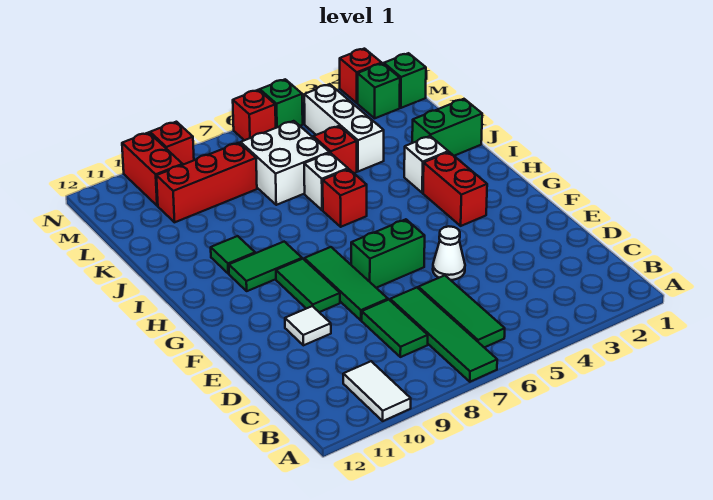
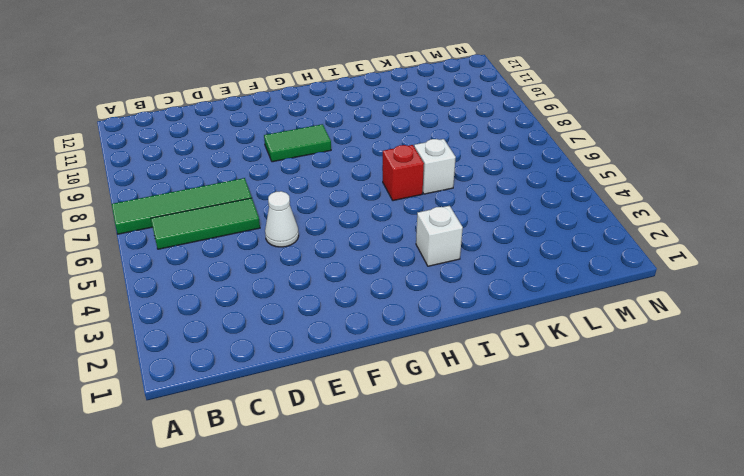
none -> white tile A10:B10 level 1
none -> green tile C8:D8 level 1
none -> green tile E8:G8 level 1

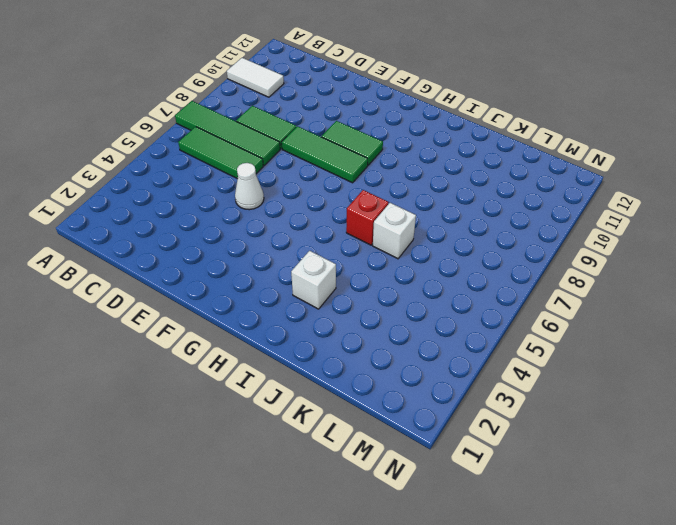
none -> white tile E10 level 1
none -> green brick F6:F7 level 1
none -> red brick G3:H3 level 1

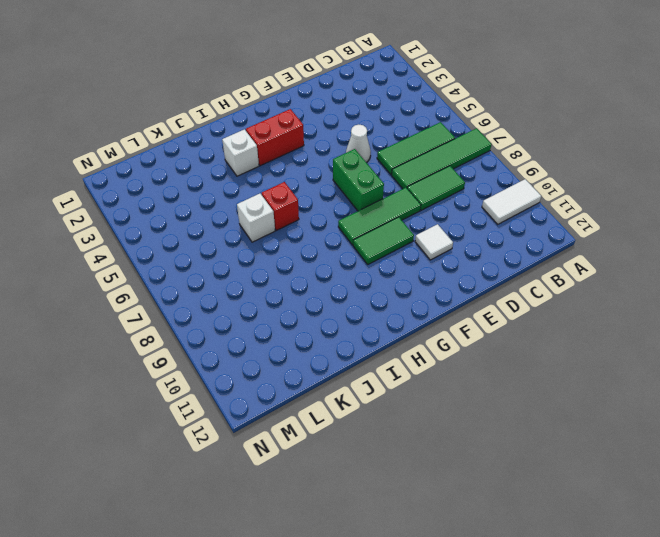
none -> green tile H9:H10 level 1
none -> green tile I10 level 1
none -> green brick J1:J2 level 1

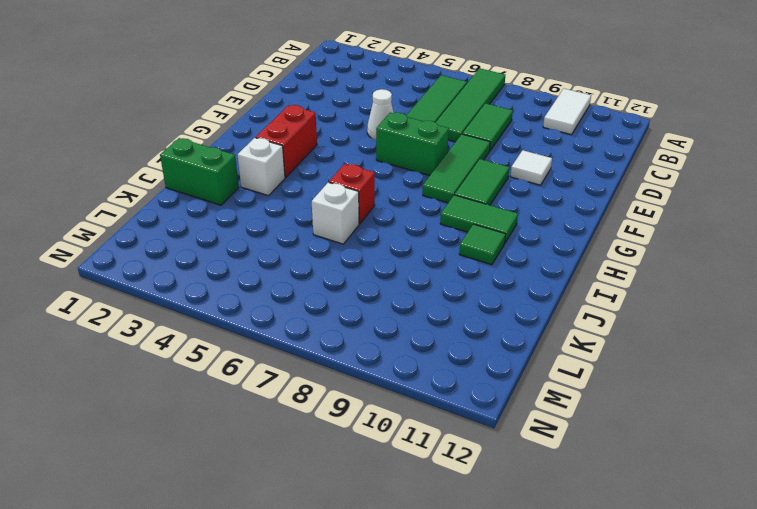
none -> white brick K4:M4 level 1
none -> red brick K5 level 1
none -> white brick K6:L7 level 1

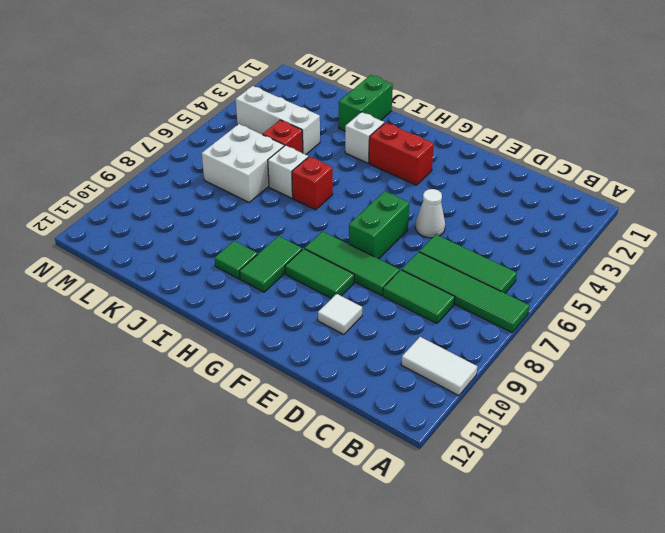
none -> red brick L8:L10 level 1
none -> green brick M1 level 1
none -> green brick M2 level 1

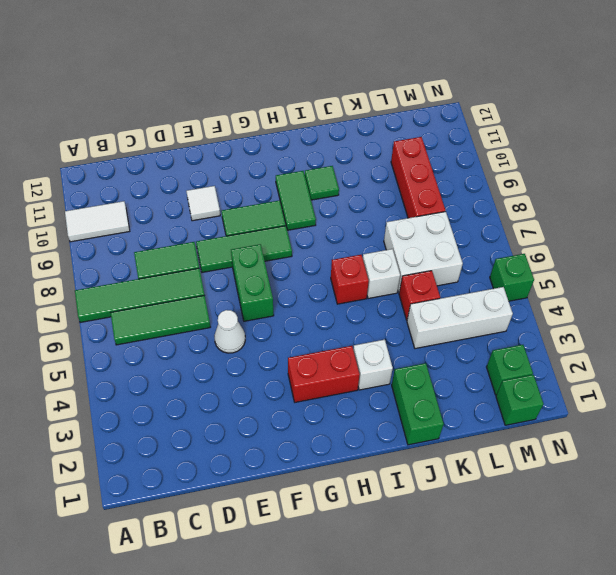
none -> red brick M10:N10 level 1
none -> red brick N2 level 1
none -> red brick N6 level 1

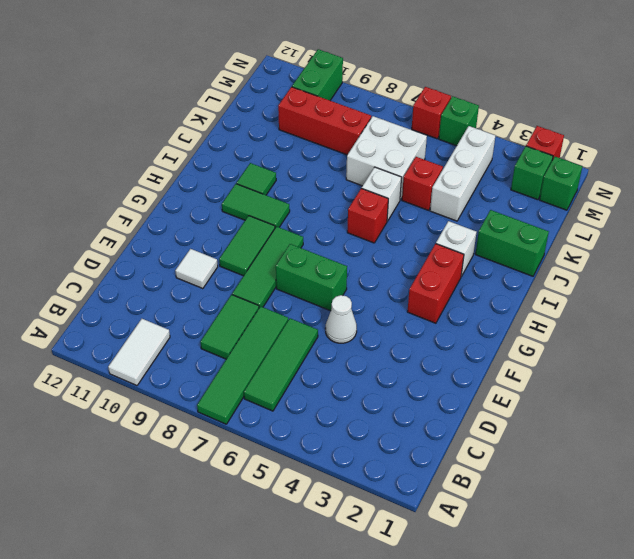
green brick M10:N10 level 1 -> red brick M10:N10 level 1
none -> red brick N9 level 1

